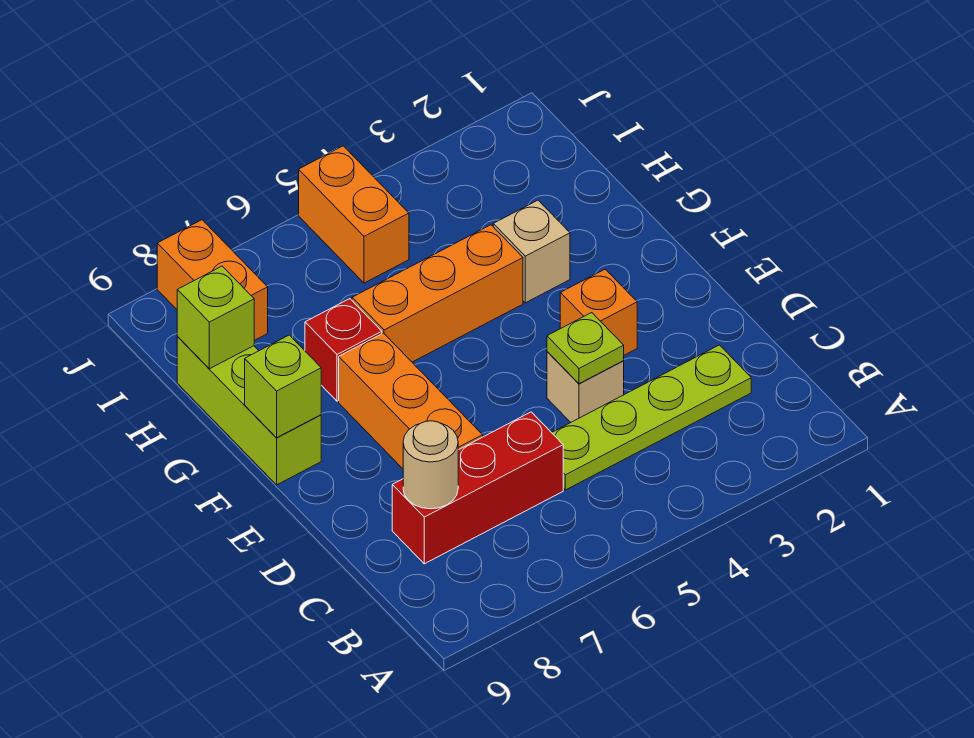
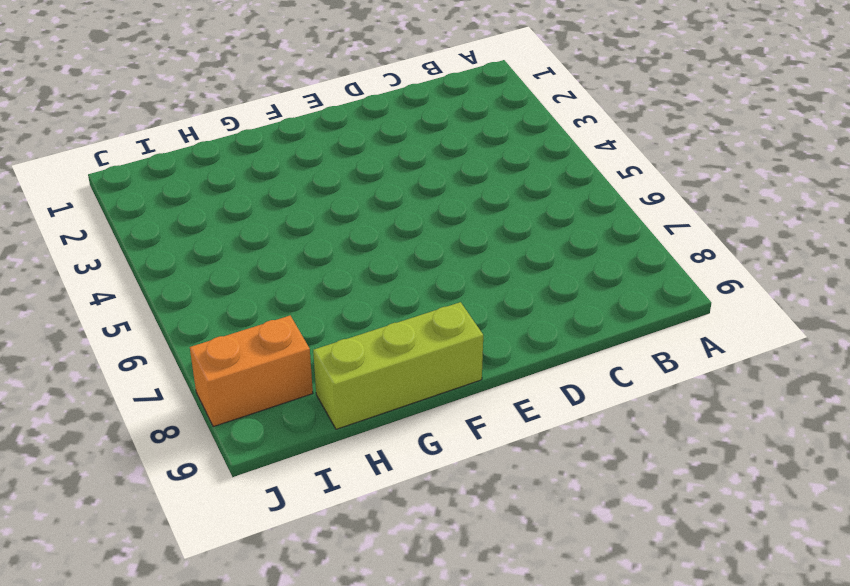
none -> lime plate C2:C5 level 1
none -> red brick C6:C8 level 1
none -> tan brick D4 level 1

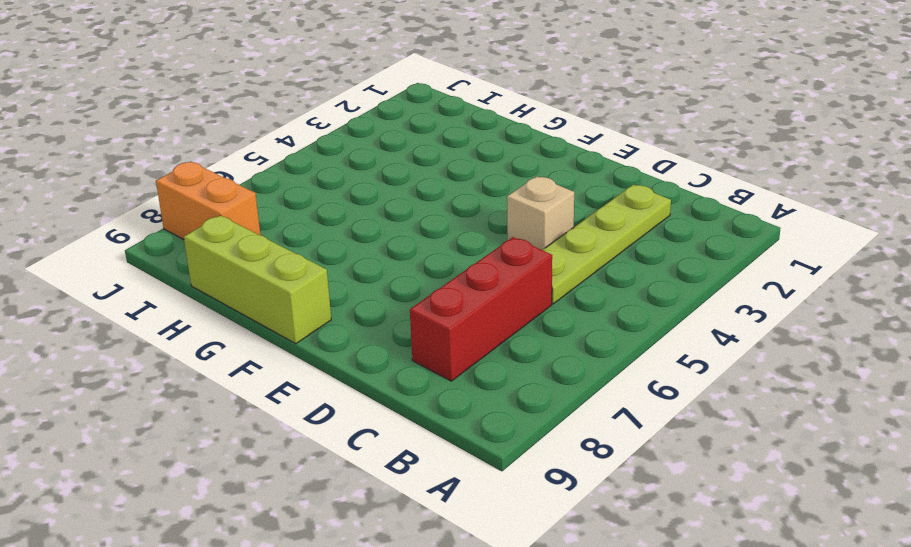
none -> orange brick D7:F7 level 1
none -> orange brick E3 level 1
none -> tan brick G3 level 1

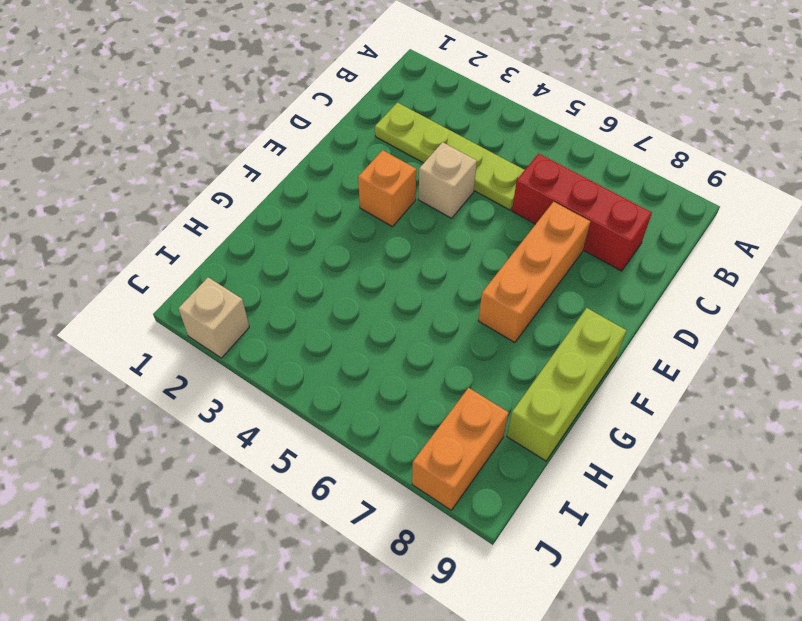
tan brick J2 level 1 -> tan brick G3 level 1
none -> orange brick G4:G6 level 1
none -> red brick G7 level 1
none -> orange brick I5:J5 level 1

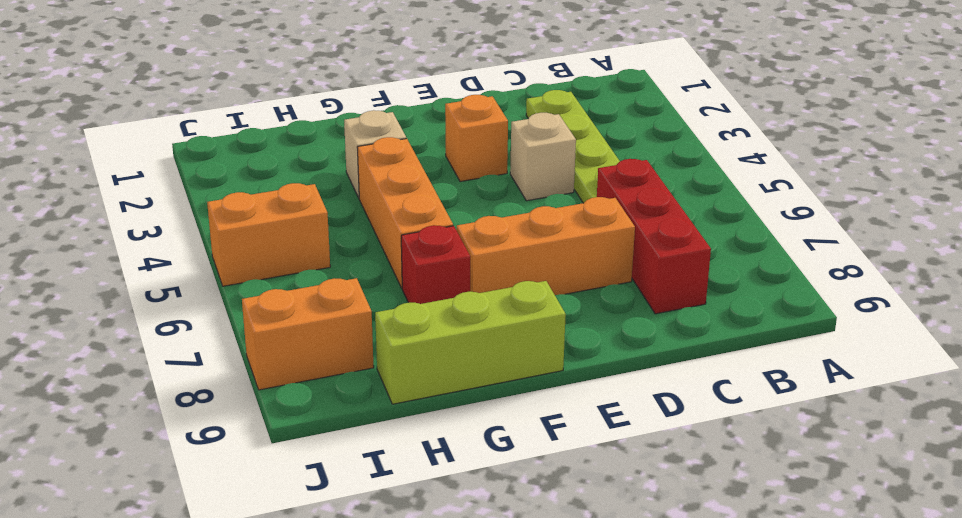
none -> tan round brick C8 level 2
none -> lime plate D4 level 2
none -> lime brick F9 level 2

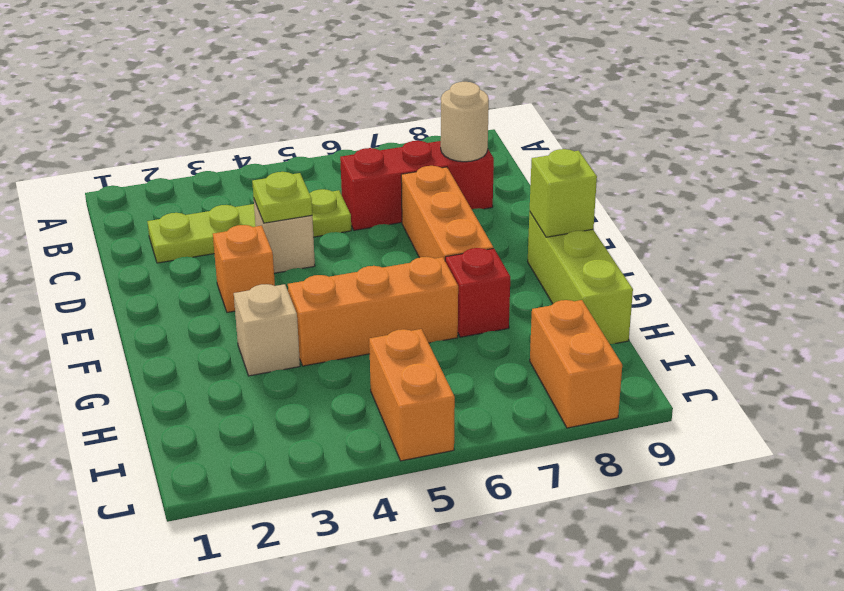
none -> lime brick H9 level 2

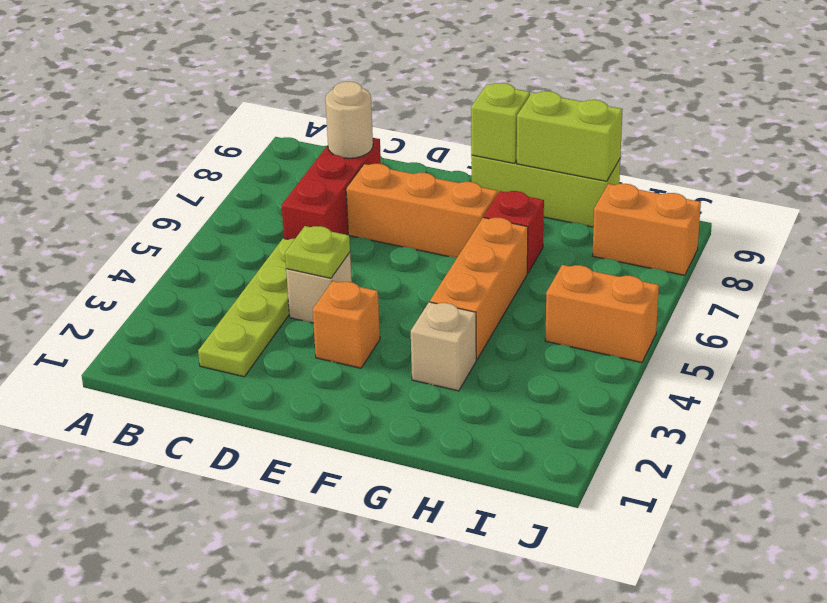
lime brick G9:H9 level 2 -> lime brick H9 level 2

